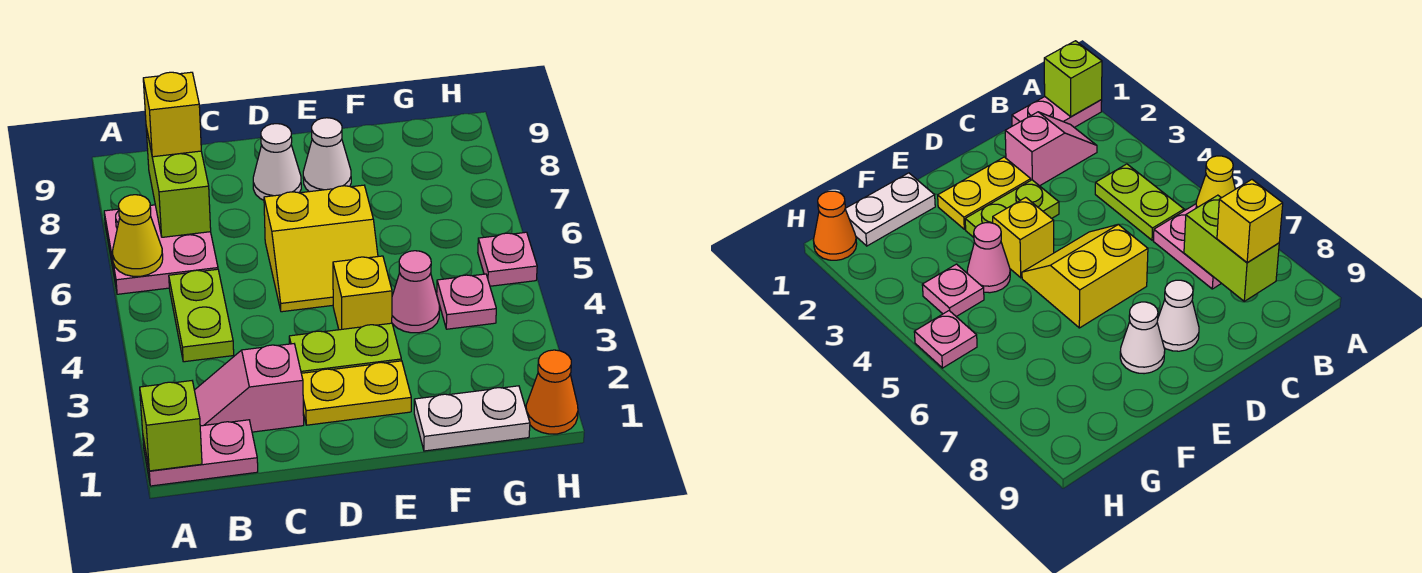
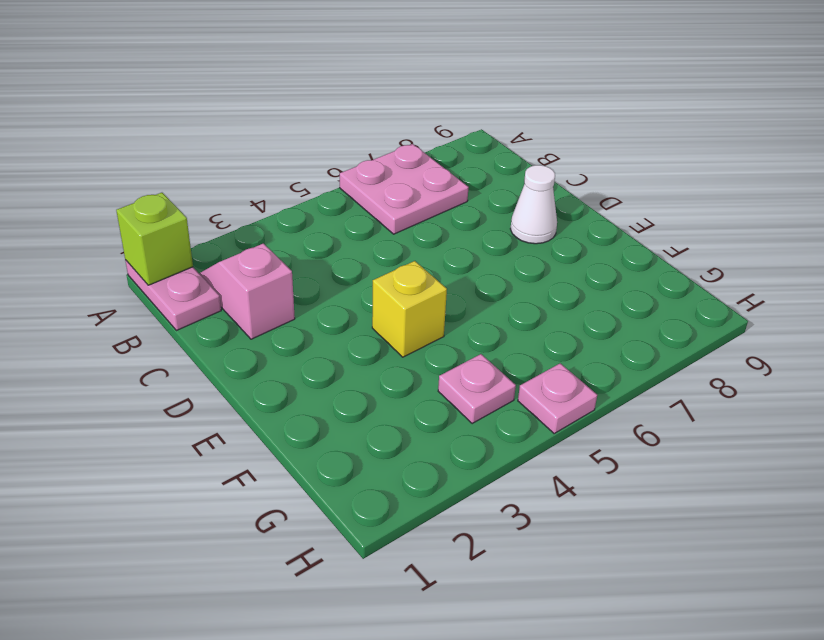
none -> lime plate B4:B5 level 1
none -> yellow plate D2:E2 level 1
none -> lime plate D3:E3 level 1

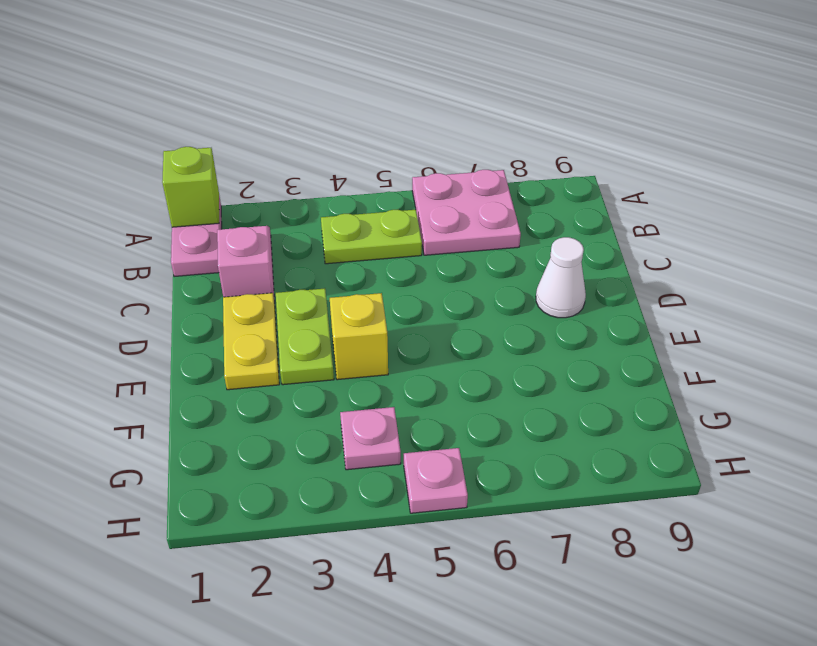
none -> yellow slope D5:E6 level 1 top 6
none -> white cone E8 level 1
none -> white plate F1:G1 level 1

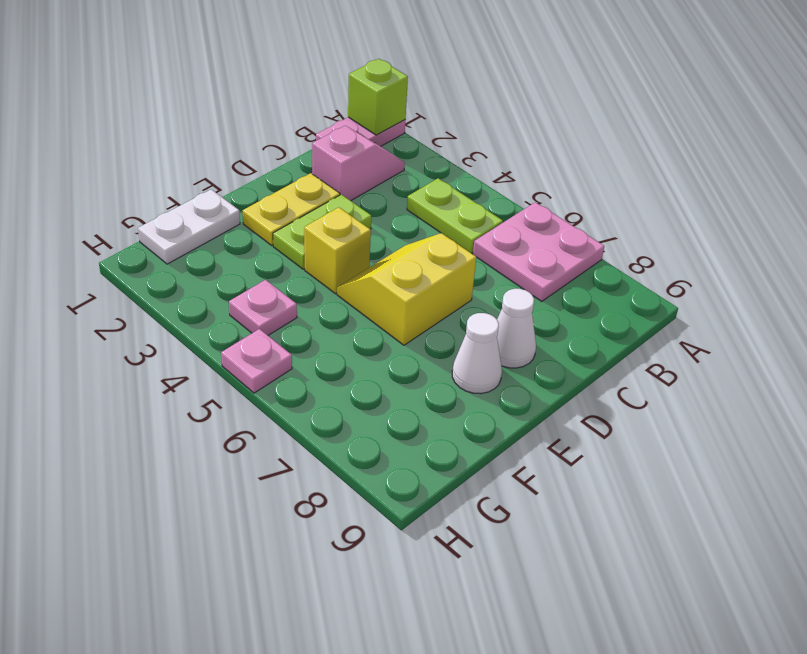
none -> pink cone F4 level 1
none -> orange cone H1 level 1
none -> yellow cone A6 level 2

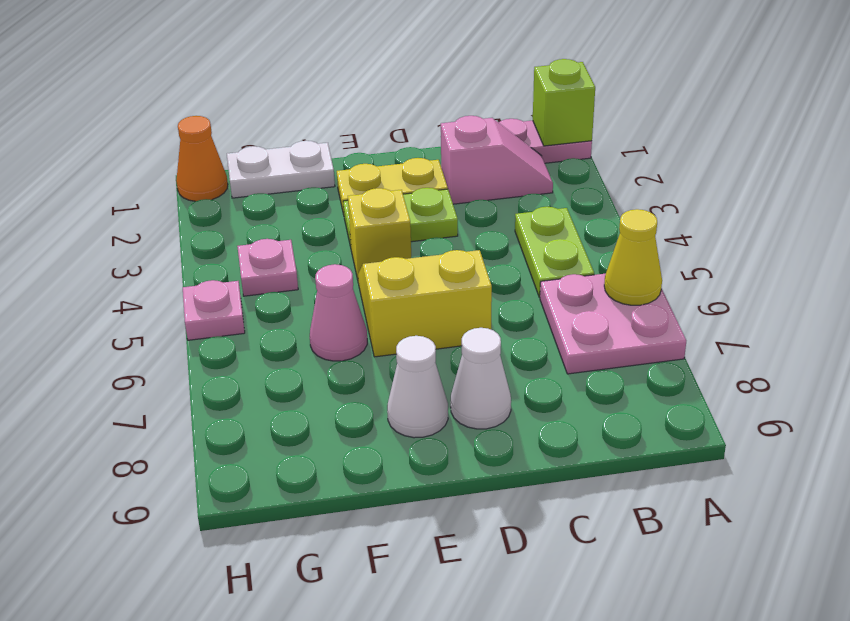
pink cone F6 level 1 -> pink cone F4 level 1
none -> lime brick B7:B8 level 2
none -> yellow brick B8 level 3

